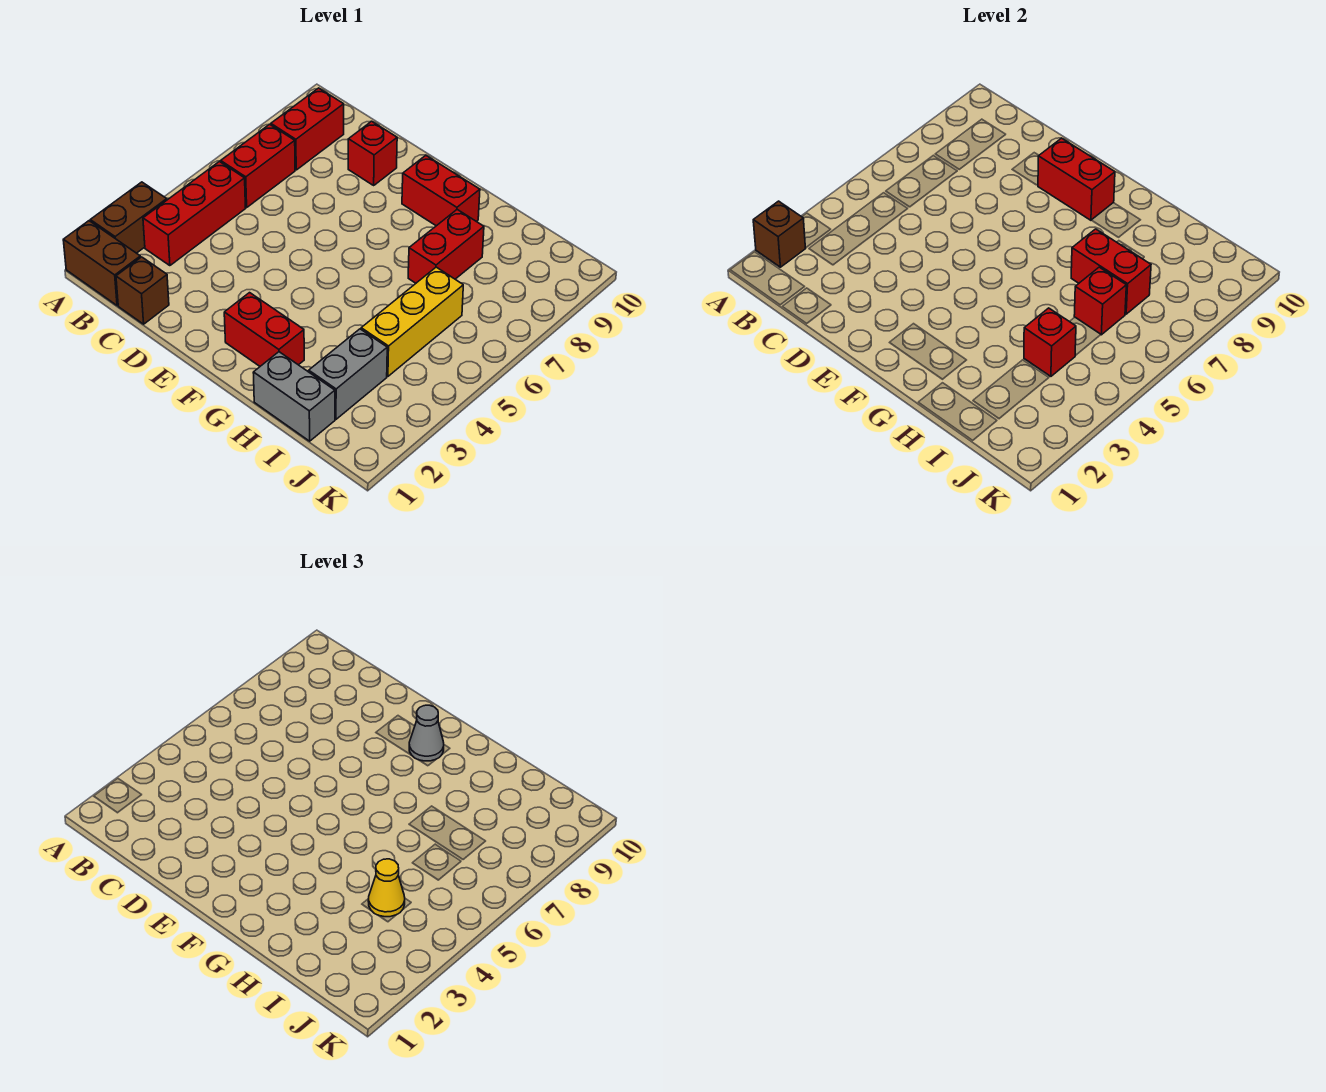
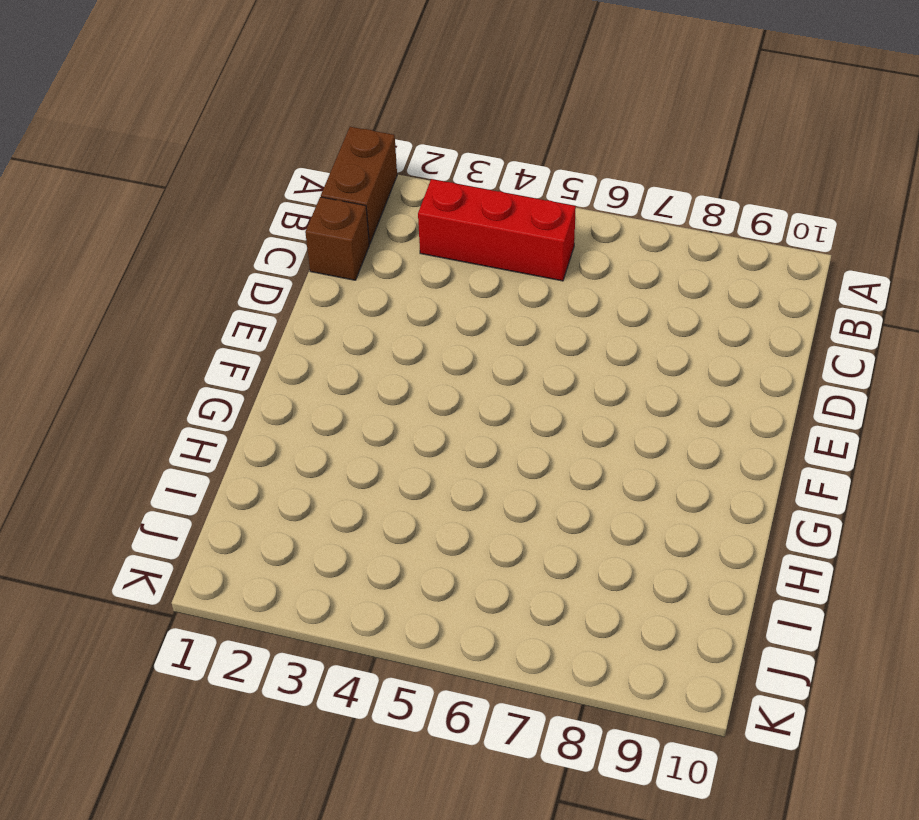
none -> brown brick A2:A3 level 1
none -> red brick B6:B7 level 1
none -> red brick B8:B9 level 1

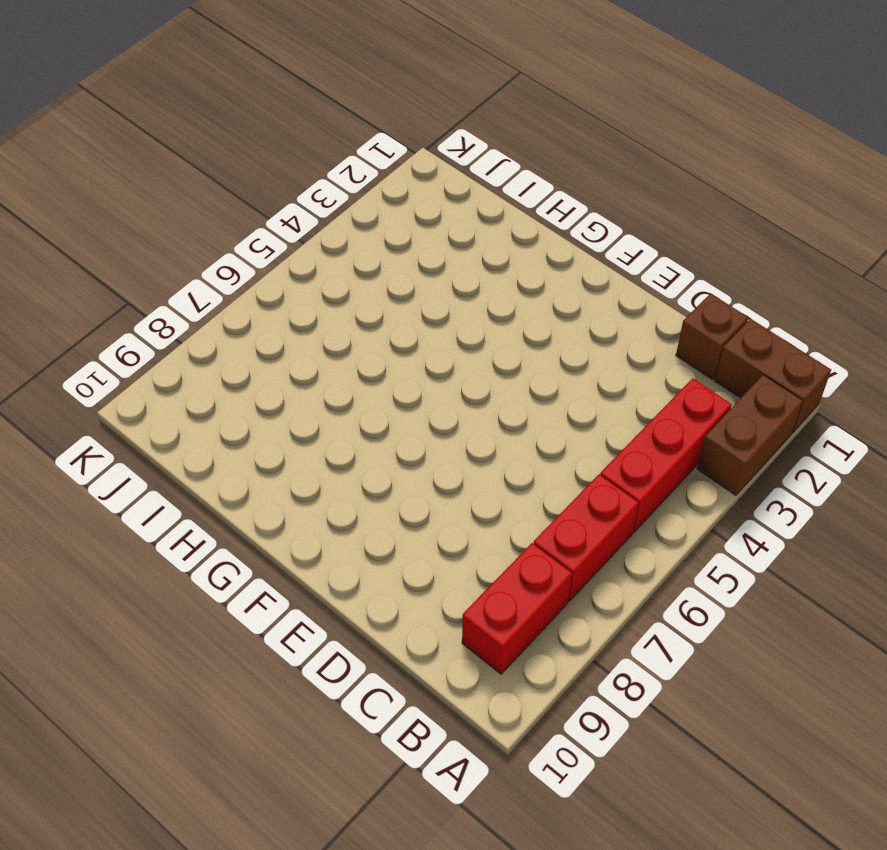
none -> red brick D9 level 1
none -> red brick F2:G2 level 1
none -> red brick F9:G9 level 1

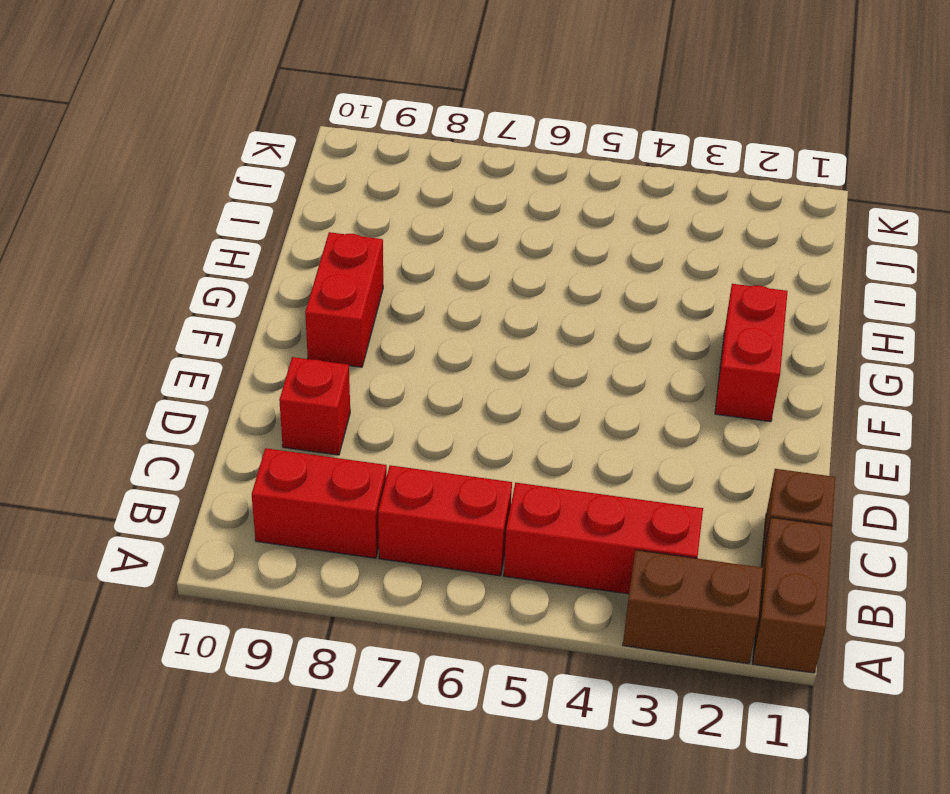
none -> grey brick H1:I1 level 1
none -> red brick H7:H8 level 1
none -> grey brick I2:I3 level 1

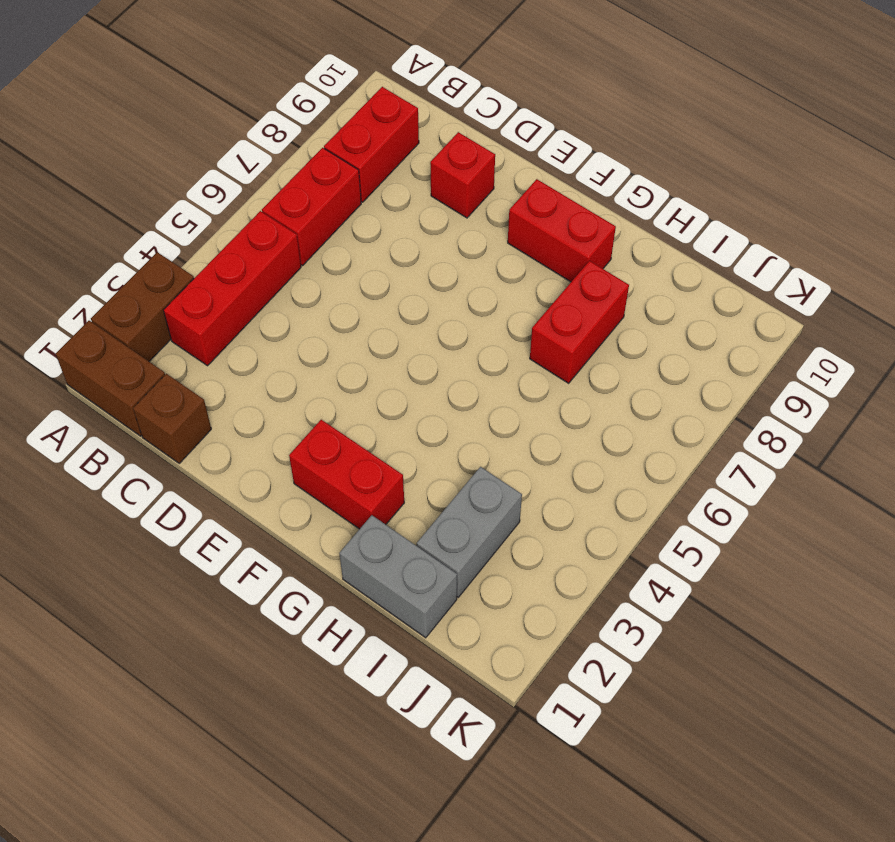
none -> yellow brick I4:I6 level 1
none -> brown brick A2 level 2
none -> red brick E9:F9 level 2

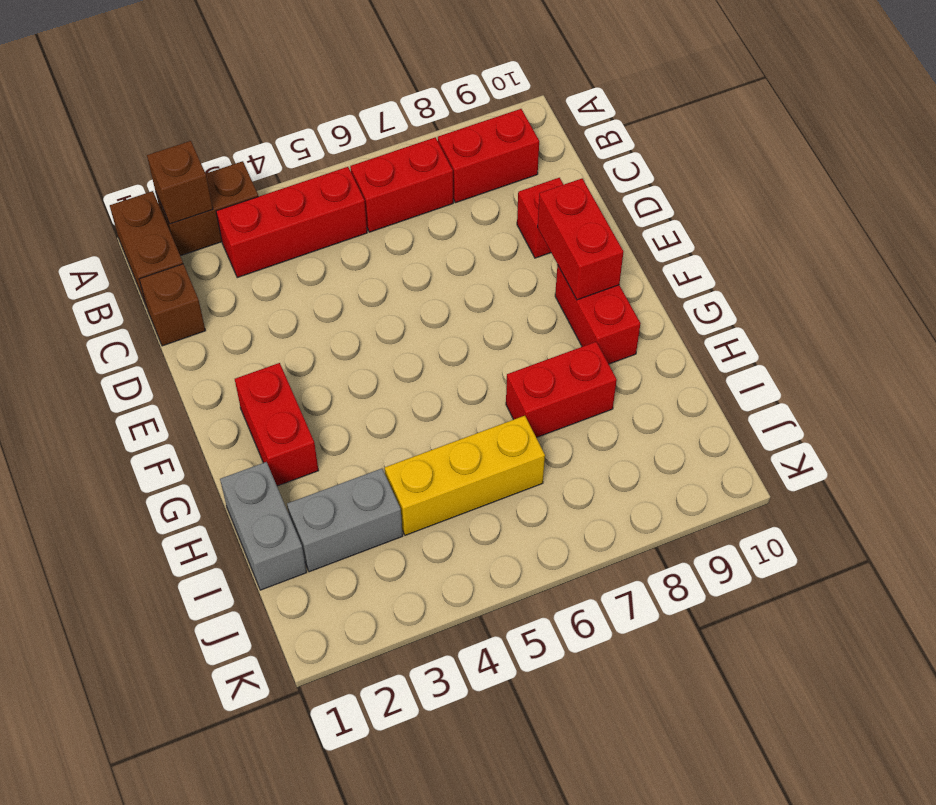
none -> red brick H7:I7 level 2
none -> red brick I4 level 2
none -> red brick I6 level 2

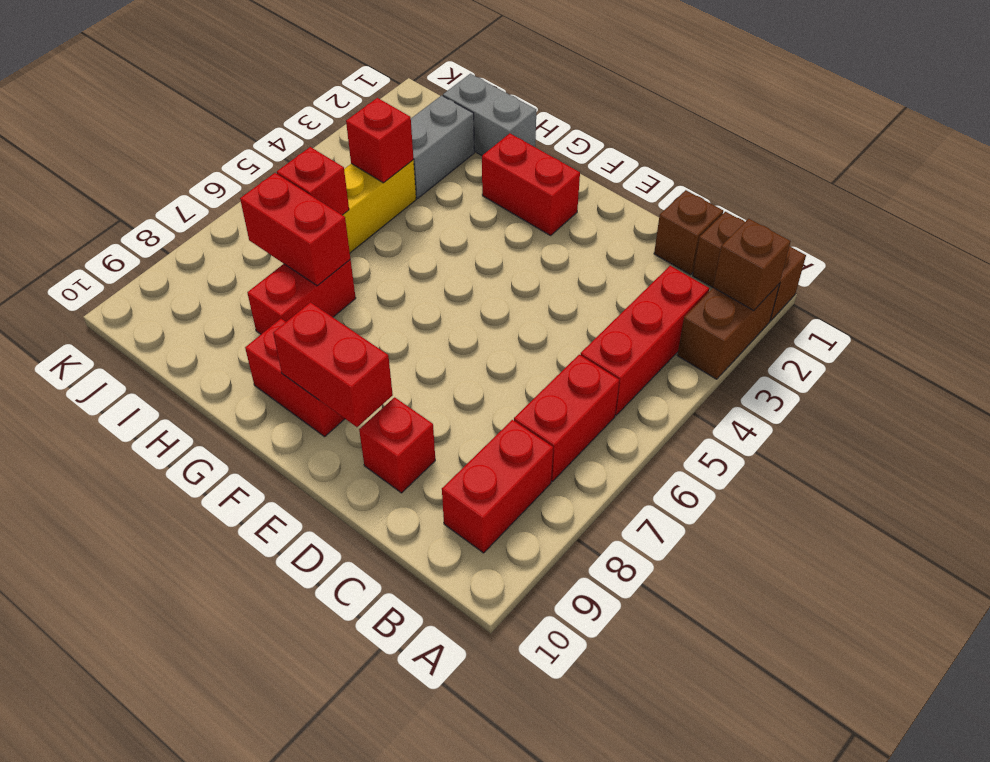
none -> grey cone F9 level 3
none -> yellow cone I4 level 3

